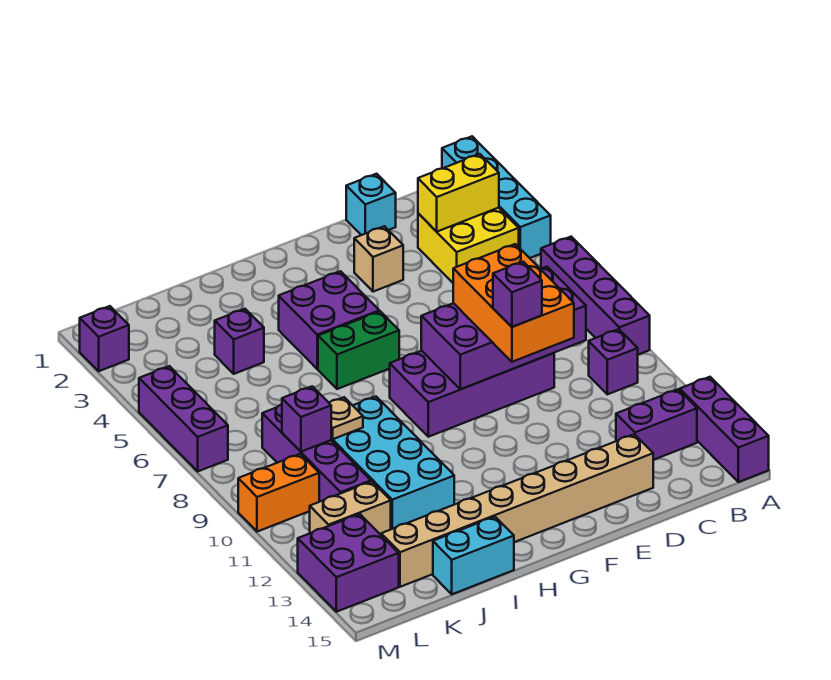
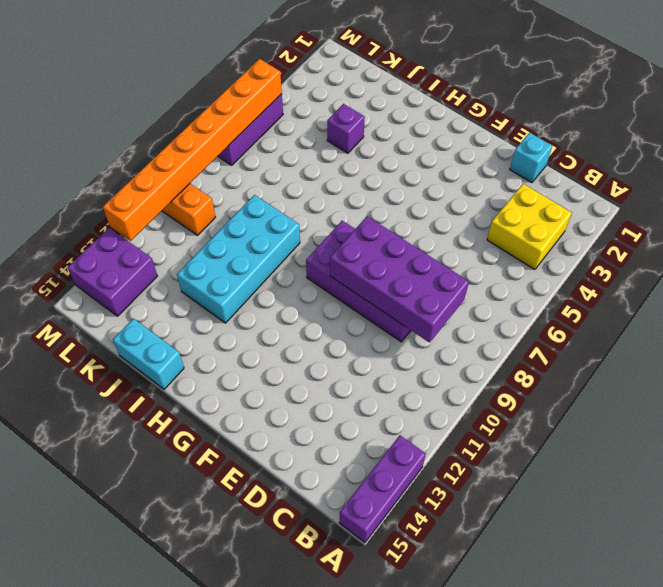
orange brick M5:M12 level 2 -> none
none -> cyan brick A1:A4 level 1
none -> purple brick A6:A9 level 1
none -> purple brick B10 level 1

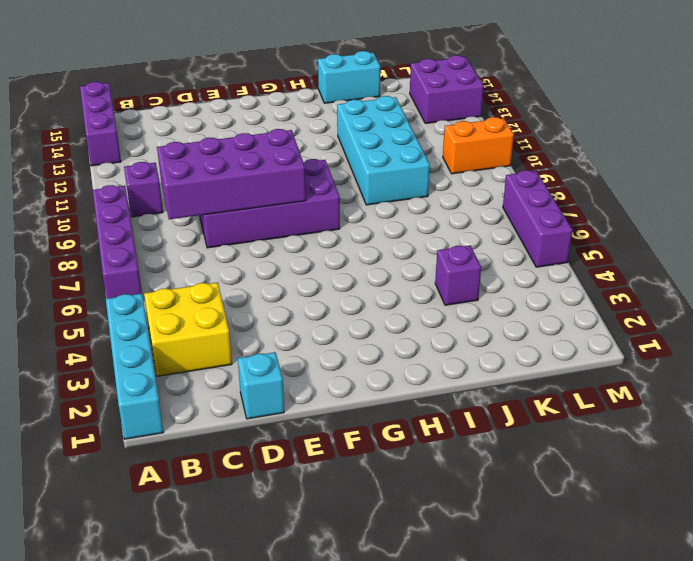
none -> purple brick B13:C13 level 1
none -> tan brick D14:K14 level 1
none -> tan brick E3 level 1

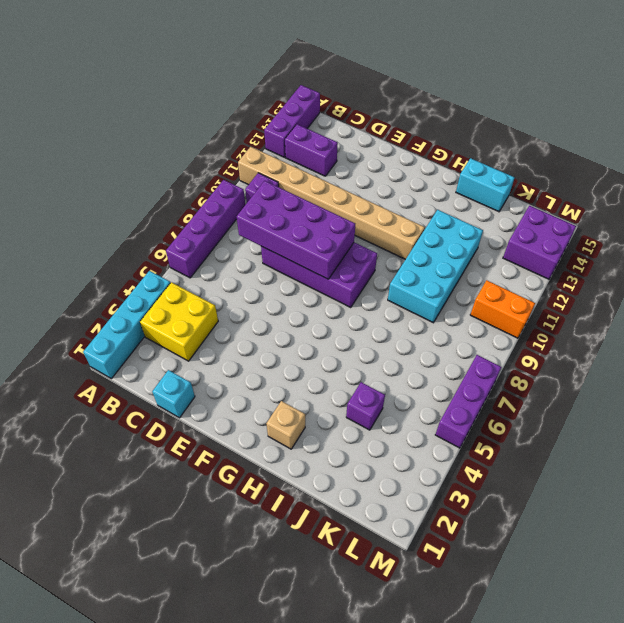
tan brick A11:H11 level 1 -> tan brick D14:K14 level 1
tan brick H2 level 1 -> tan brick E3 level 1
none -> purple brick G4:H5 level 1
none -> green brick G6:H6 level 1
none -> purple brick K8:K11 level 1

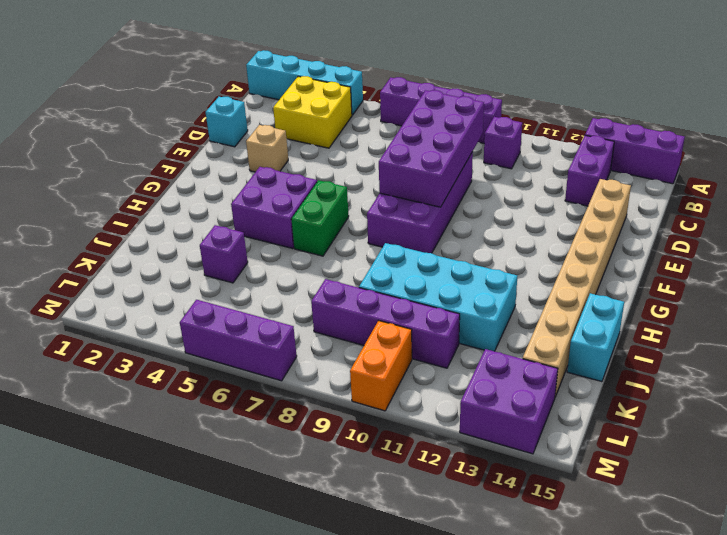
none -> tan brick K12:L12 level 1
none -> purple brick M2 level 1
none -> yellow brick B3:C3 level 2

